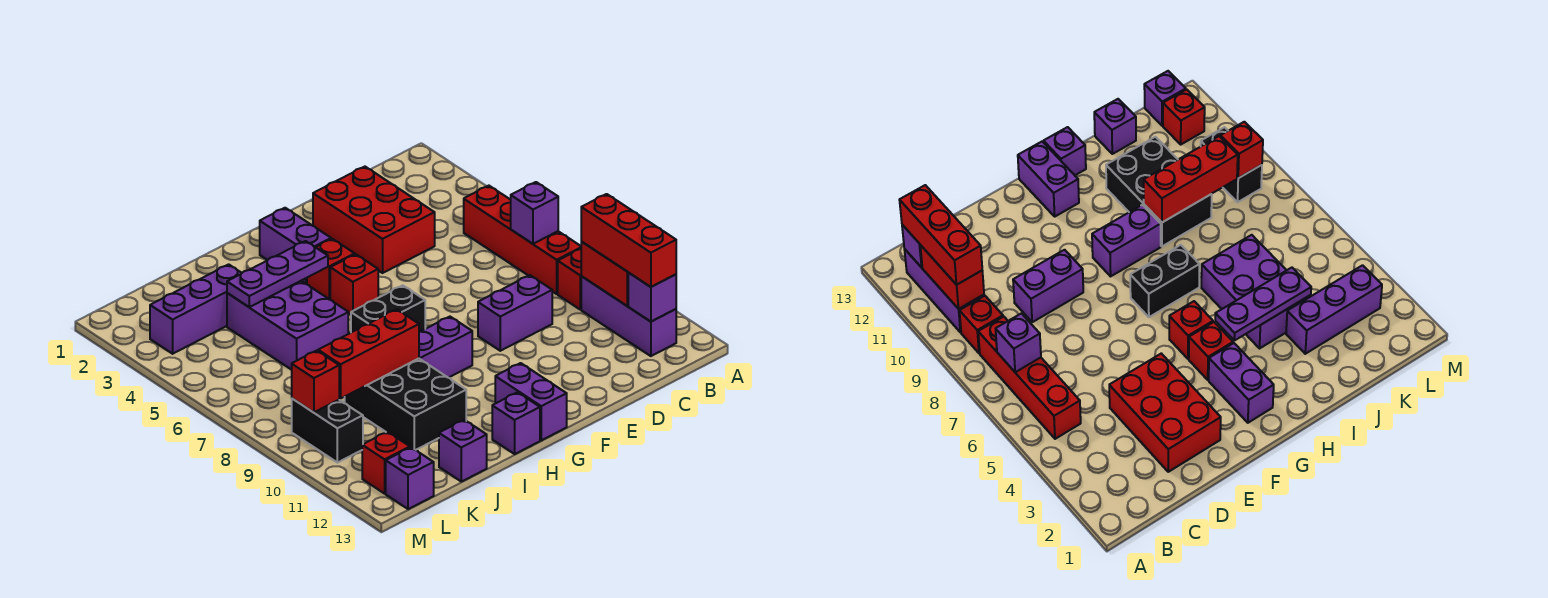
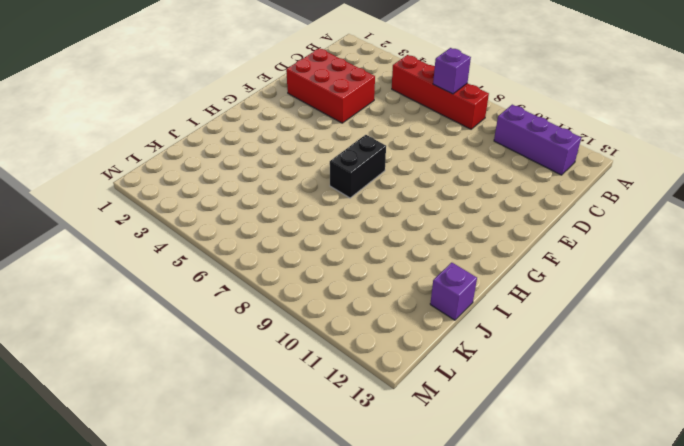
none -> red brick B9 level 1
none -> purple brick D9:E9 level 1
none -> purple brick G2:G3 level 1

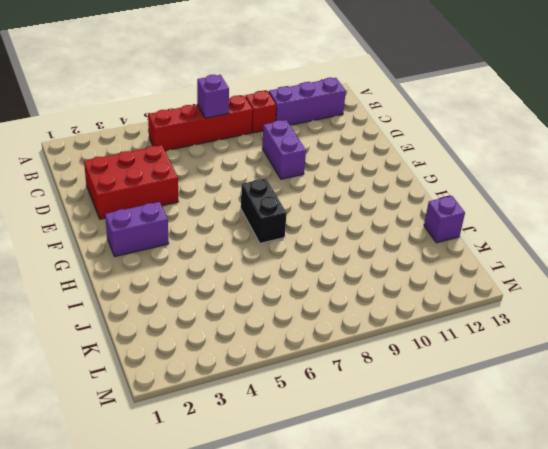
none -> red brick G4 level 1
none -> red brick G5 level 1
none -> purple brick G9:H9 level 1

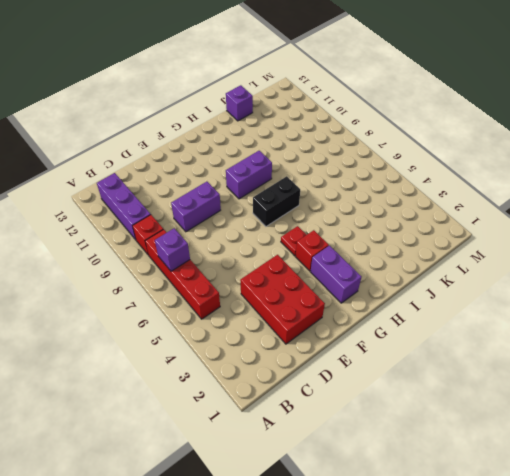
red plate G5 level 1 -> red brick G5 level 1
none -> purple brick G12:G13 level 1
none -> purple brick H13 level 1
none -> purple brick I4:J6 level 1

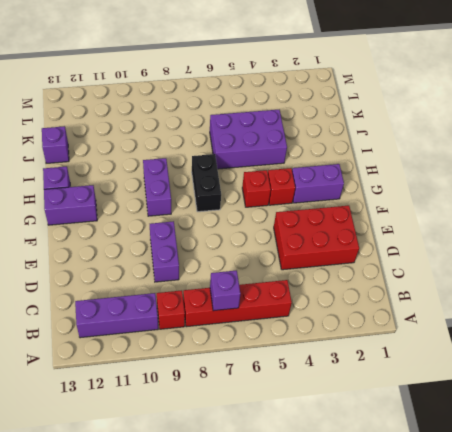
none -> black brick I9:J11 level 1
none -> purple brick J3:L3 level 1
none -> black brick L9:L10 level 1

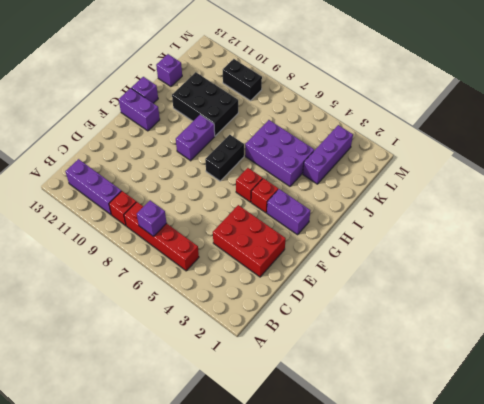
none -> purple brick D9:E9 level 1
none -> red brick L12 level 1
none -> purple brick L13 level 1

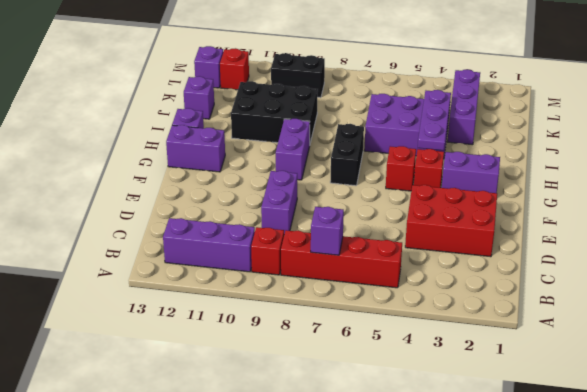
none -> red brick B10:B11 level 2
none -> purple brick B12 level 2
none -> red brick I9:K9 level 2

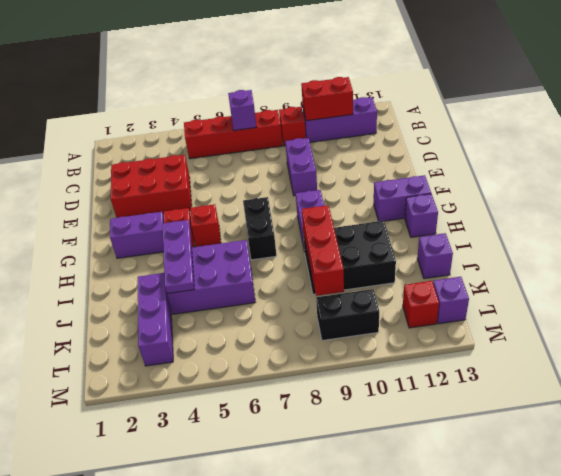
none -> purple brick B12 level 2
none -> red brick L9 level 2
none -> red brick B10:B12 level 3

